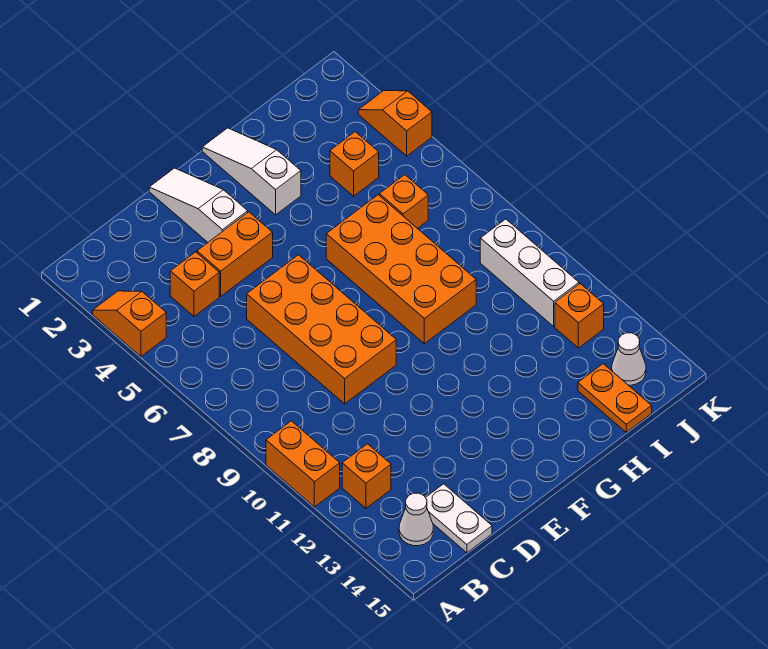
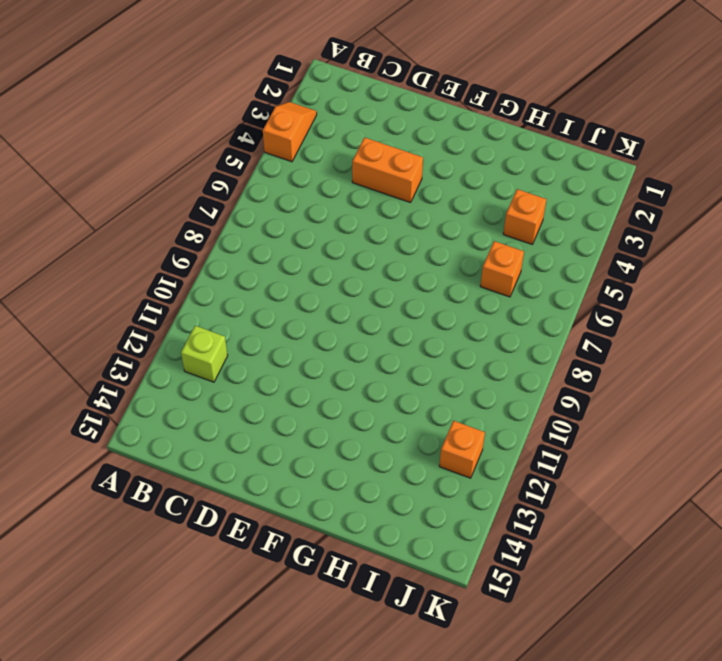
lime brick B12 level 1 -> orange brick B12 level 1
none -> orange brick A10:A11 level 1
none -> white cone B14 level 1
none -> orange brick C4 level 1

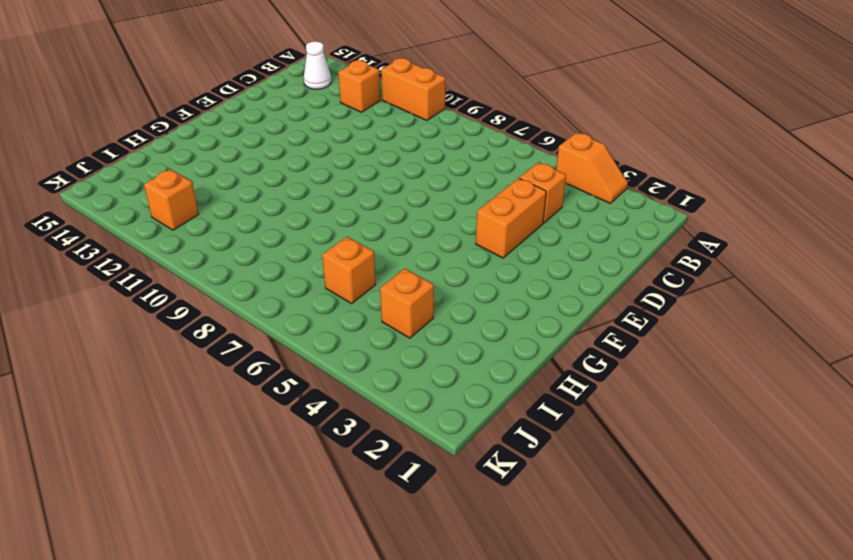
none -> white plate C14:C15 level 1
none -> orange brick D6:E9 level 1
none -> white slope E1:E3 level 1 top 3

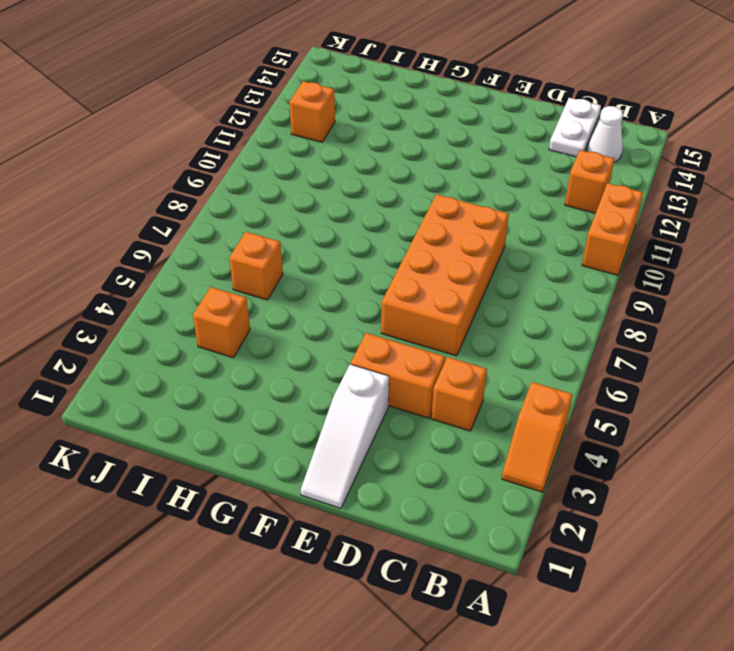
none -> white slope G1:G3 level 1 top 3
none -> orange brick G6:H9 level 1
none -> orange plate I14:I15 level 1

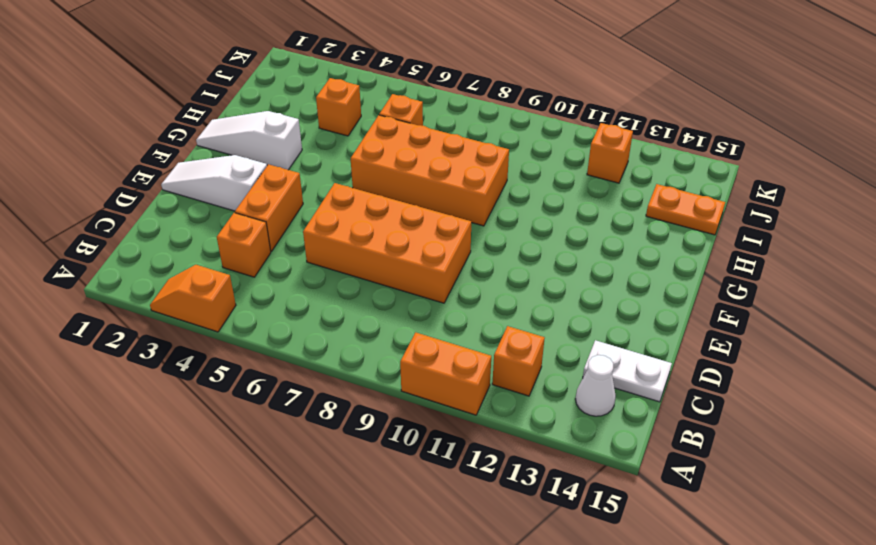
none -> white brick J9:J11 level 1
none -> white cone J14 level 1
none -> orange slope K3:K4 level 1 top 4

